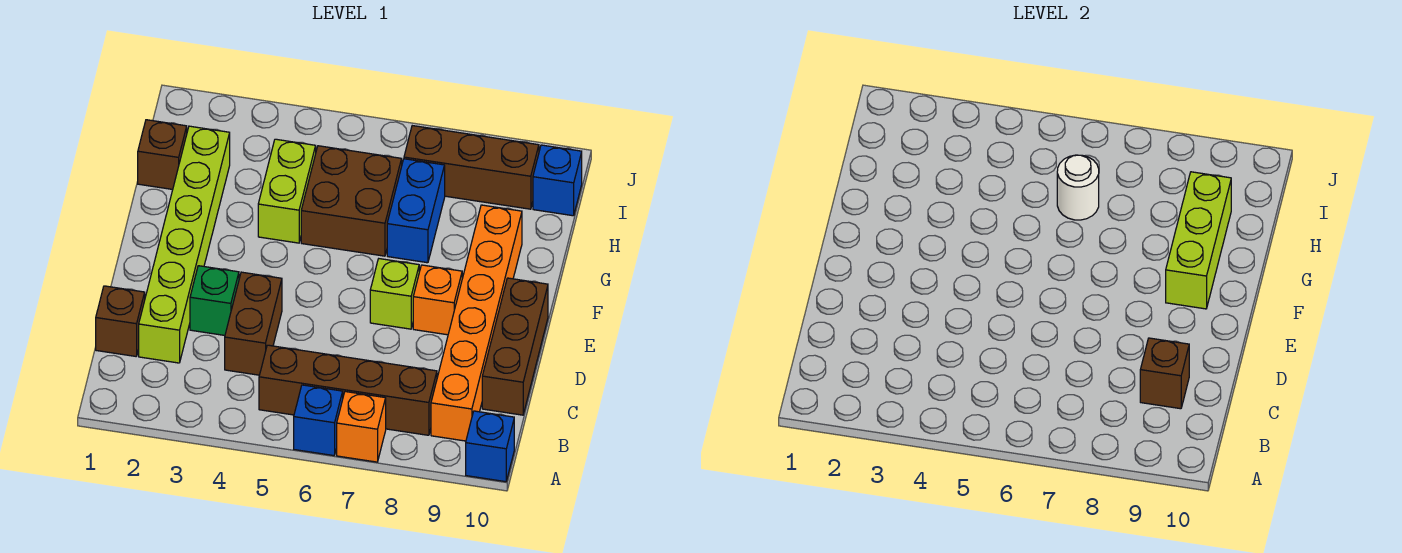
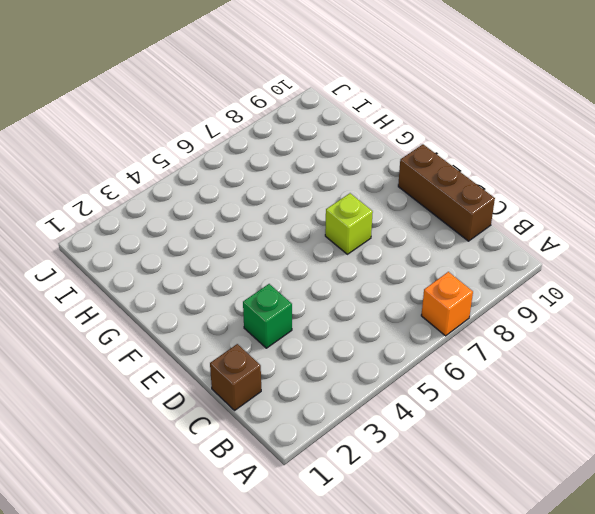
none -> blue brick A6 level 1
none -> blue brick A10 level 1
none -> brown brick B5:B8 level 1

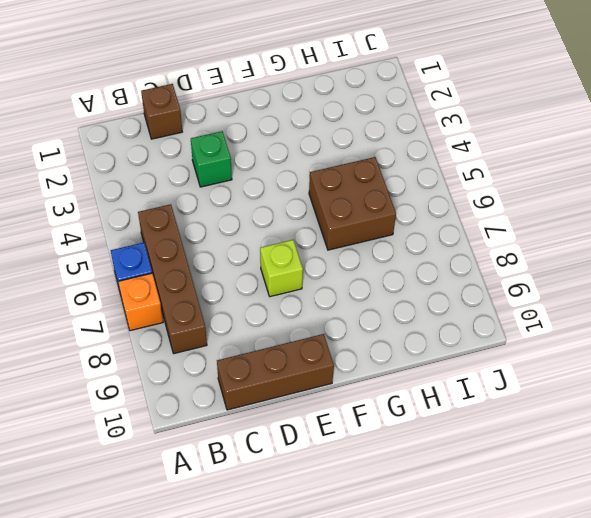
none -> blue brick A10 level 1
none -> orange brick B9:G9 level 1
none -> lime brick C2:H2 level 1

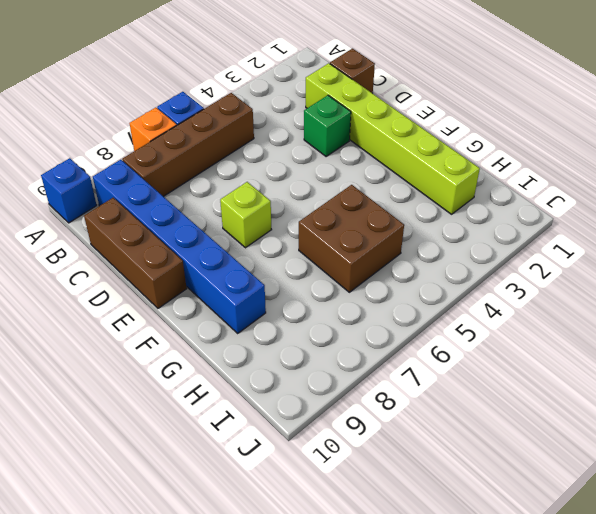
blue brick B9:G9 level 1 -> orange brick B9:G9 level 1
none -> brown brick C4:D4 level 1
none -> orange brick E8 level 1
none -> lime brick G4:H4 level 1

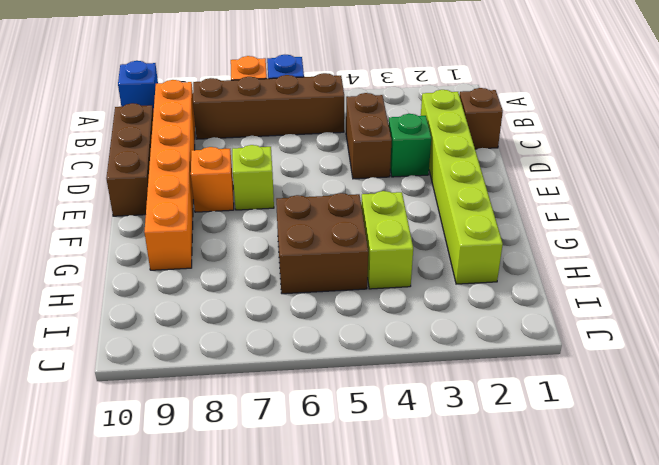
none -> blue brick G7:H7 level 1
none -> brown brick H1 level 1
none -> brown brick I7:I9 level 1

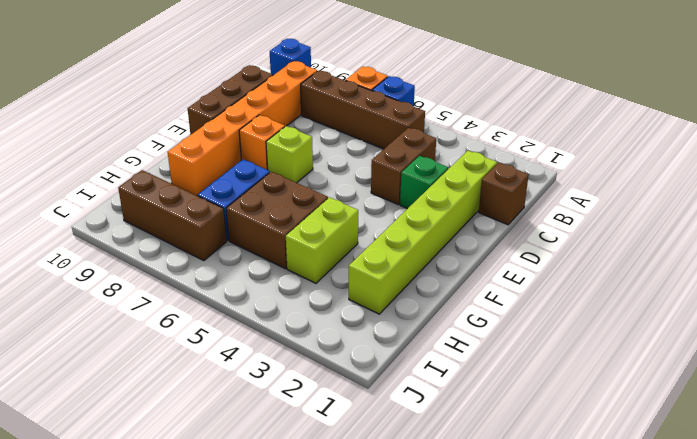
none -> brown brick H1 level 1
none -> blue brick I10 level 1
none -> brown brick C9 level 2

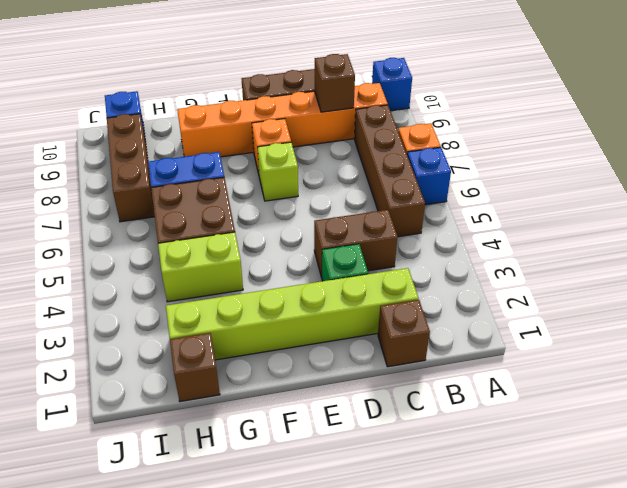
none -> lime brick F9:H9 level 2
none -> white round brick H6 level 2

